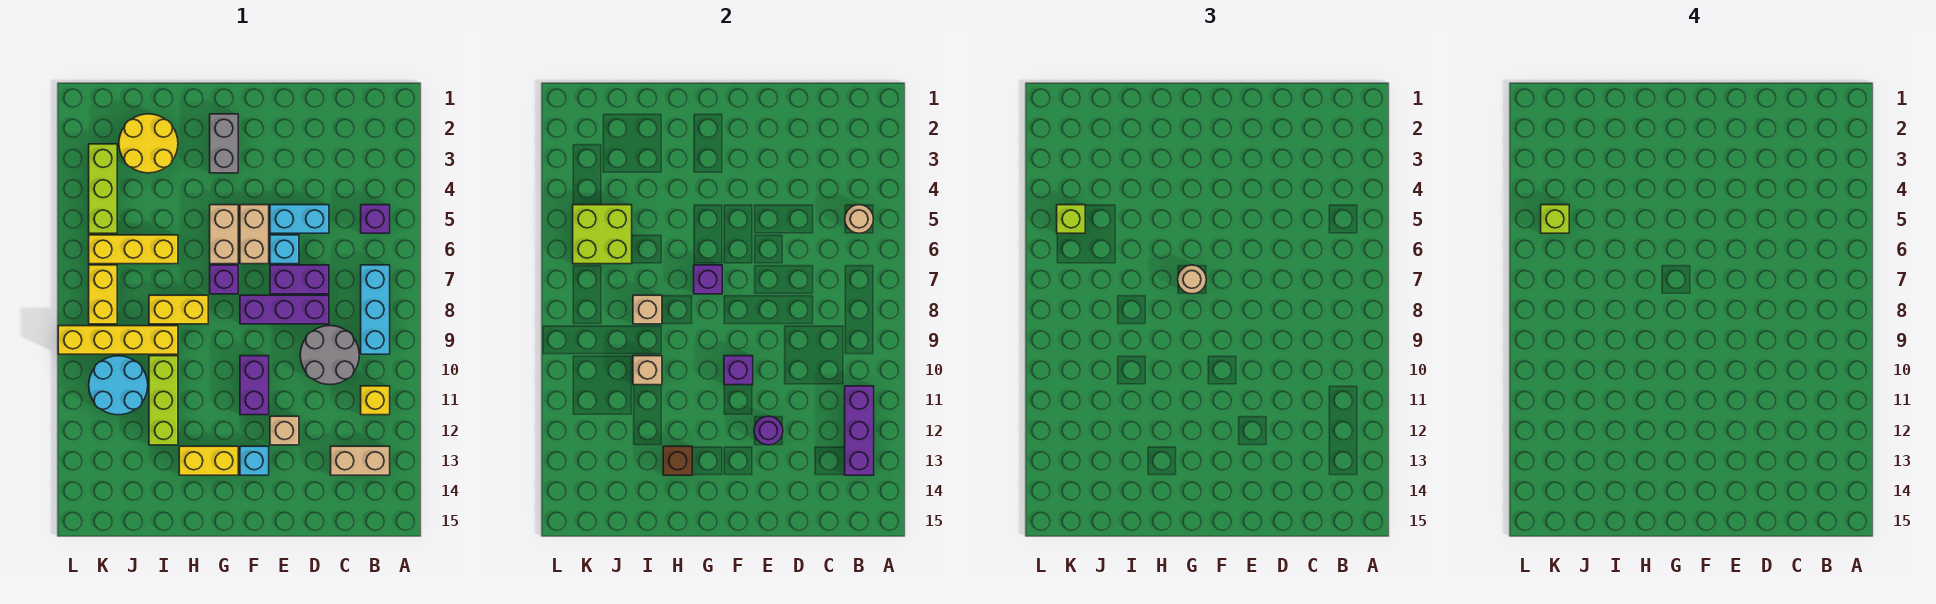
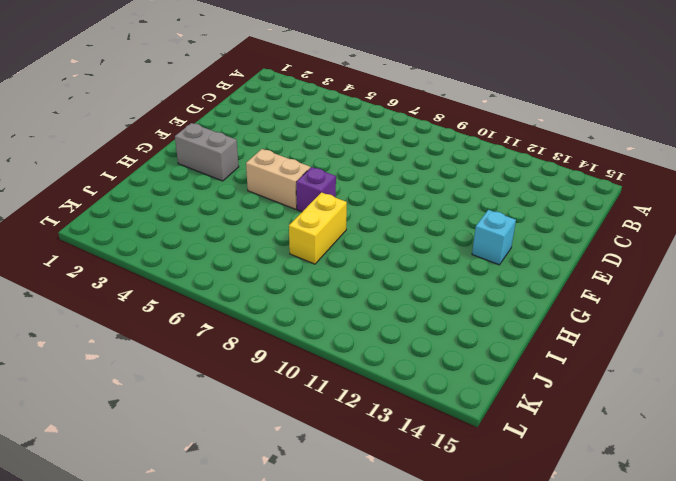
none -> purple brick B5 level 1
none -> cyan brick B7:B9 level 1
none -> yellow brick B11 level 1
none -> tan brick B13:C13 level 1

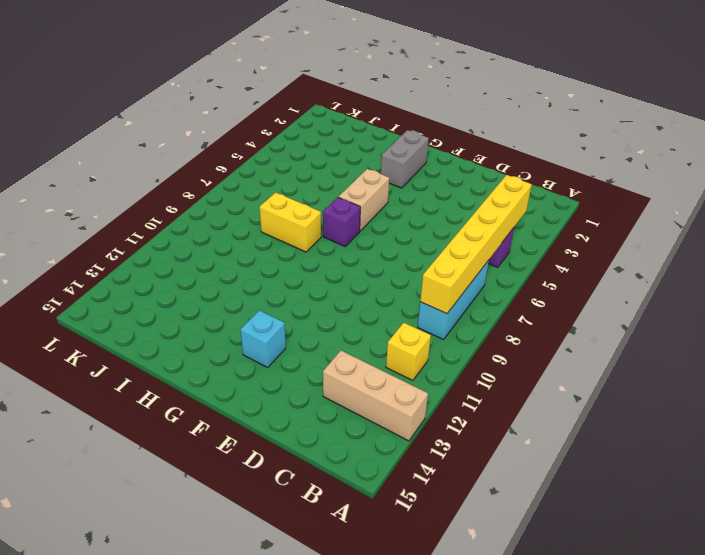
tan brick A13:C13 level 1 -> tan brick B13:C13 level 1
yellow brick B4:B9 level 2 -> tan round brick B5 level 2
none -> grey round brick C9:D10 level 1
none -> cyan brick D5:E5 level 1
none -> purple brick D7:E7 level 1
none -> purple brick D8:F8 level 1

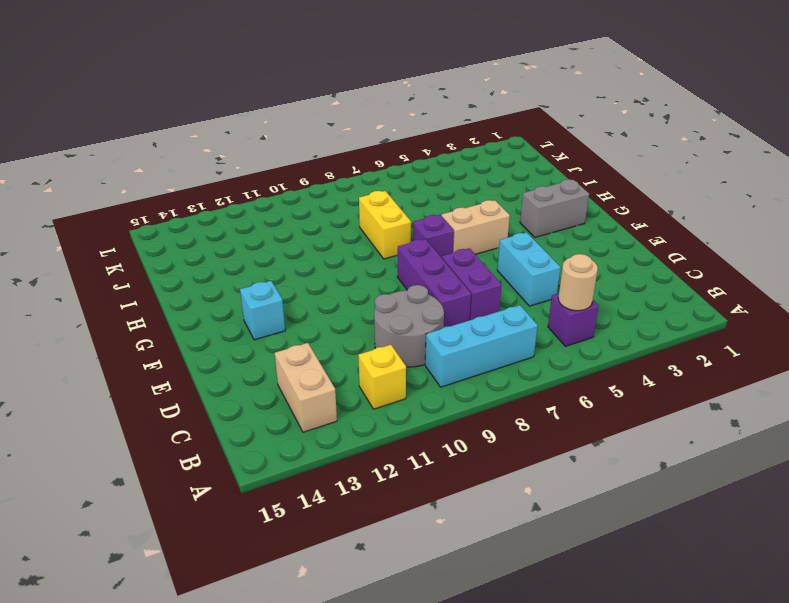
none -> cyan brick E6 level 1
none -> tan brick E12 level 1
none -> tan brick F5:F6 level 1
none -> purple brick F10:F11 level 1

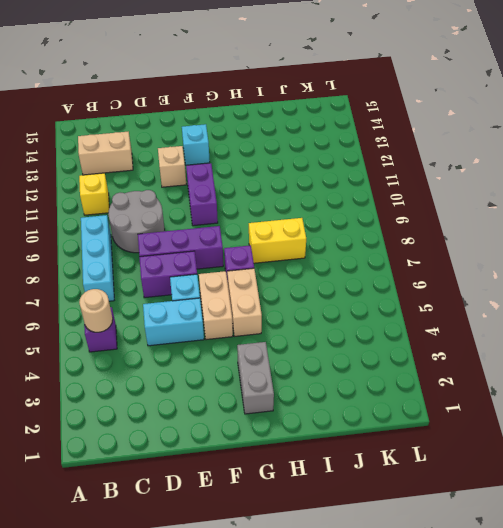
none -> yellow brick G13:H13 level 1
none -> yellow round brick I2:J3 level 1
none -> yellow brick I6:K6 level 1
none -> yellow brick I9:L9 level 1

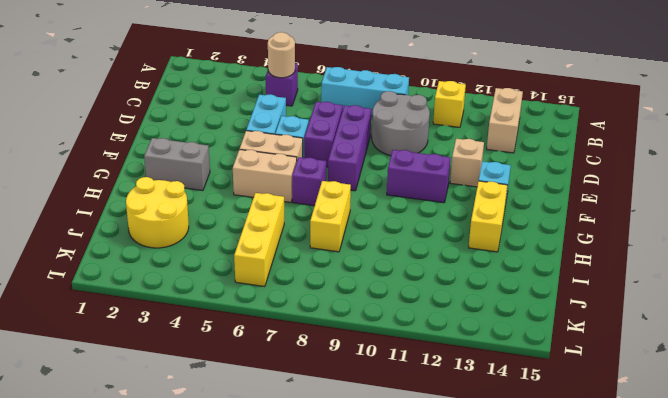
none -> yellow brick I9:L9 level 1
none -> lime brick I10:I12 level 1
none -> cyan round brick J10:K11 level 1
none -> lime brick K3:K5 level 1

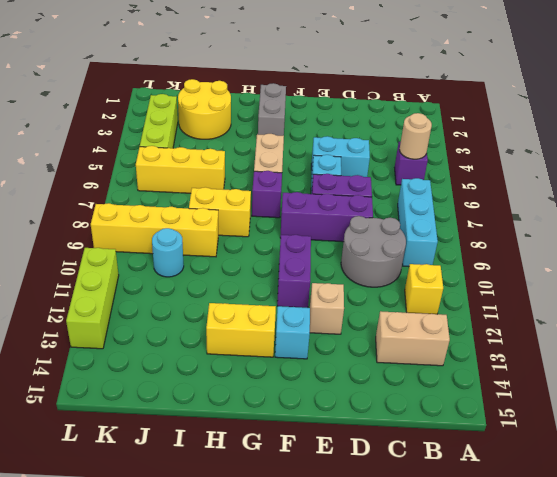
cyan round brick J10 level 1 -> cyan round brick J10:K11 level 1
lime brick L11:L13 level 1 -> lime brick I10:I12 level 1
none -> tan brick F5:F6 level 1
none -> yellow brick K7:K8 level 1
none -> purple brick B11:B13 level 2
none -> purple round brick E12 level 2

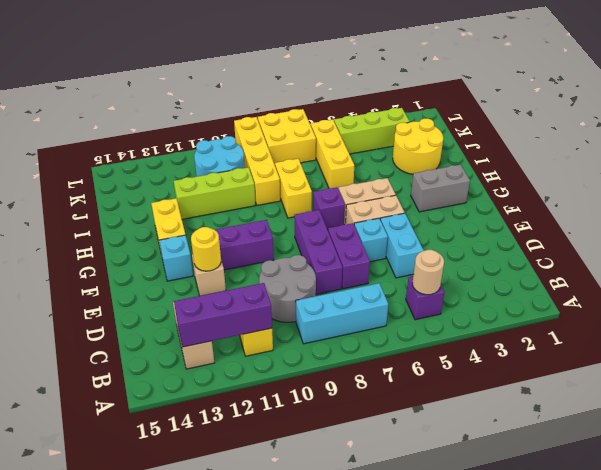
yellow round brick E12 level 2 -> purple round brick E12 level 2
yellow brick K7:L8 level 1 -> yellow brick K7:K8 level 1
none -> purple brick F10 level 2
none -> purple brick G7 level 2
none -> brown brick H13 level 2
none -> tan brick I8 level 2

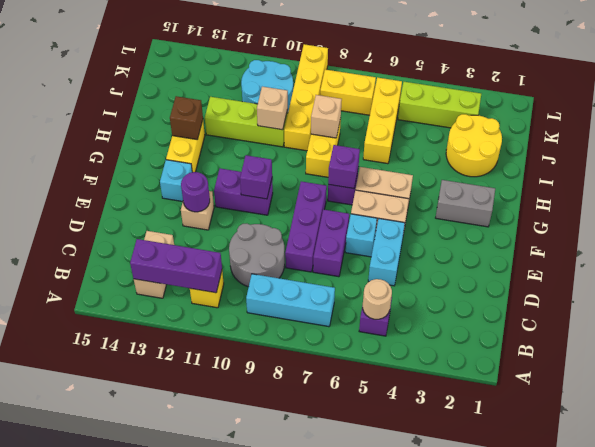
none -> lime brick J5:K6 level 2
none -> tan round brick G7 level 3
none -> lime brick K5 level 3
none -> lime brick K5 level 4

